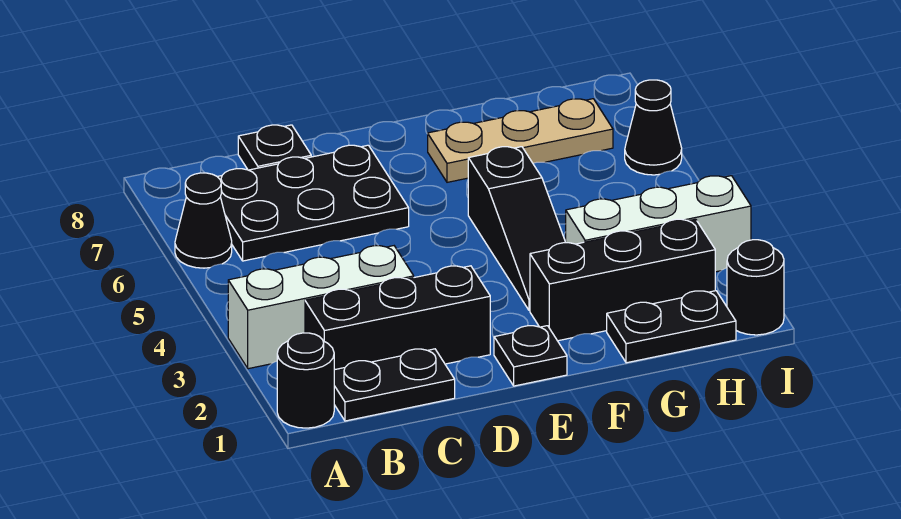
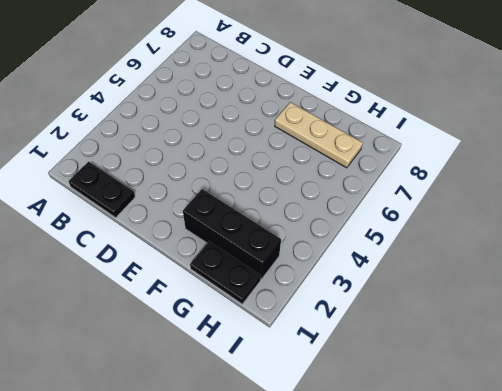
none -> black round brick A1 level 1
none -> white brick A3:C3 level 1
none -> black cone A6 level 1

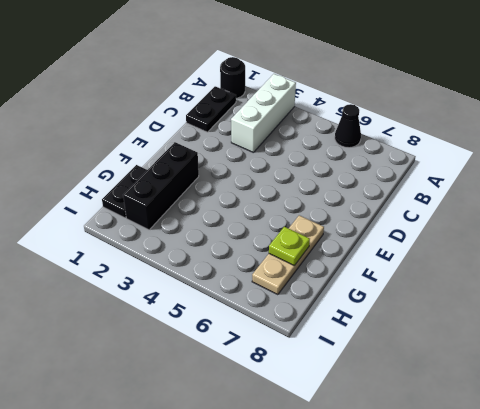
lime plate G7 level 2 -> none
none -> black brick B2:D2 level 1
none -> black plate B6:D7 level 1
none -> black plate C8 level 1

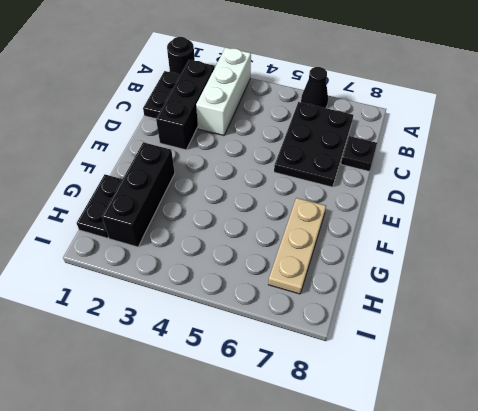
none -> black plate E1 level 1
none -> black slope F3:F5 level 1 top 5
none -> white brick G3:I3 level 1

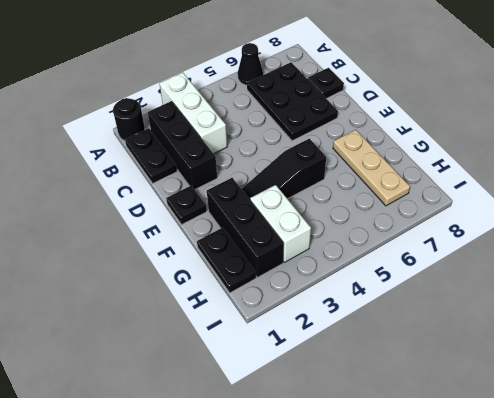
white brick G3:H3 level 1 -> white brick G3:I3 level 1
none -> black round brick I1 level 1
none -> black cone I6 level 1

